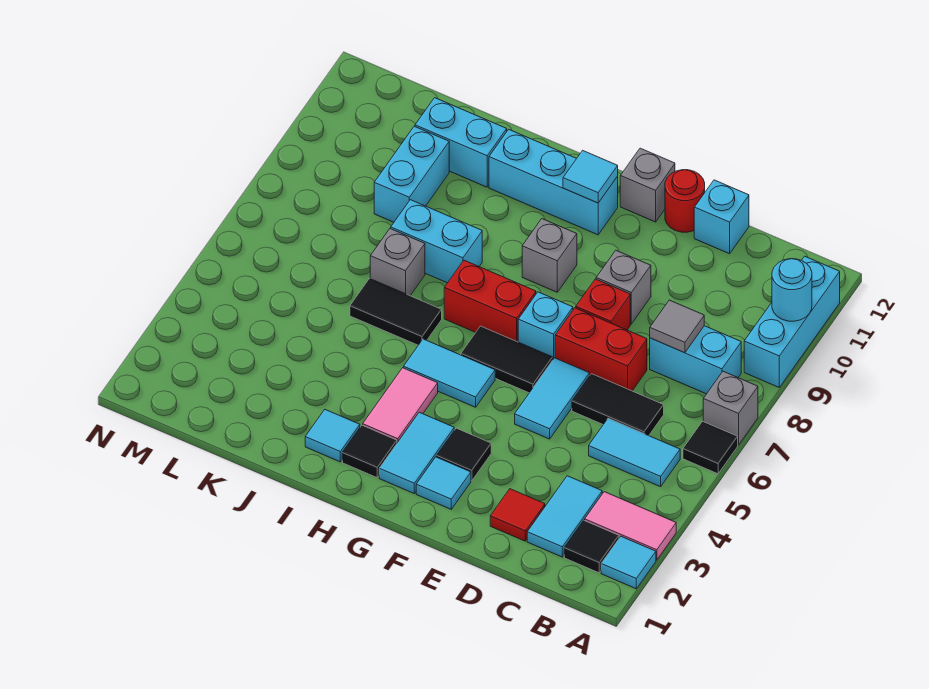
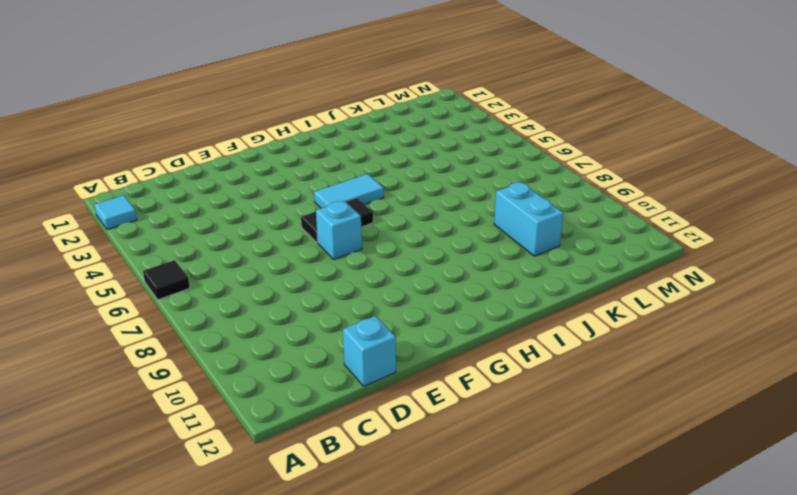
none -> pink tile A3:B3 level 1
none -> grey brick A7 level 1
none -> cyan brick A9:A11 level 1
none -> black tile B2 level 1

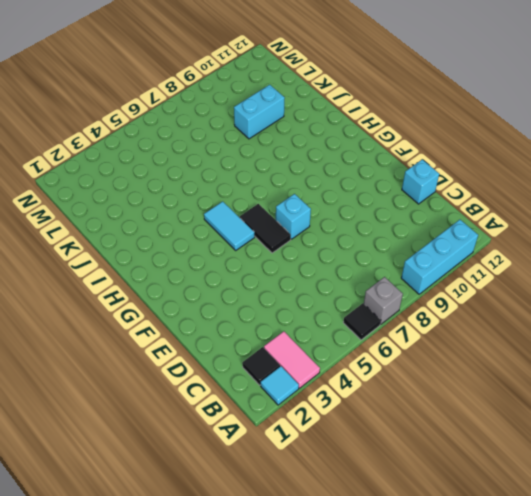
none -> cyan tile B5:C5 level 1
none -> cyan brick B8:C8 level 1
none -> cyan tile C2:C3 level 1
none -> black tile C6:D6 level 1

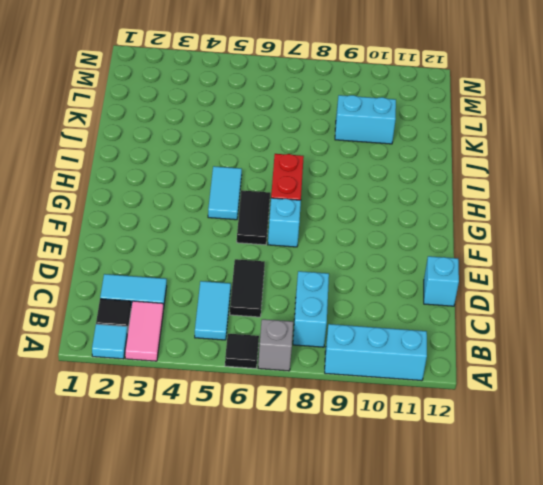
none -> red tile D2 level 1
none -> red brick D7:E7 level 1
none -> cyan tile E5:E6 level 1
none -> red brick E8 level 1

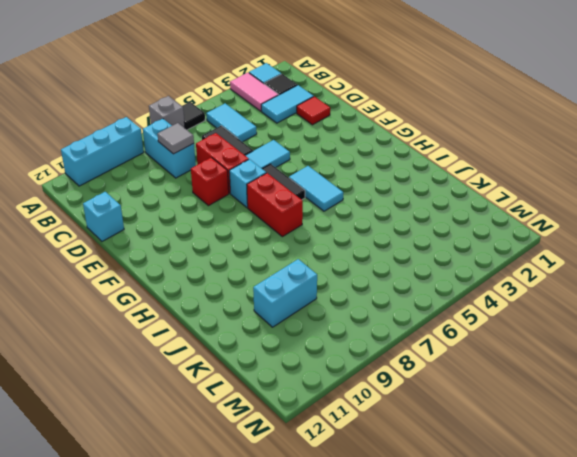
none -> grey brick E9 level 1
none -> red round brick E12 level 1
none -> cyan tile F2 level 1
none -> black tile F3 level 1

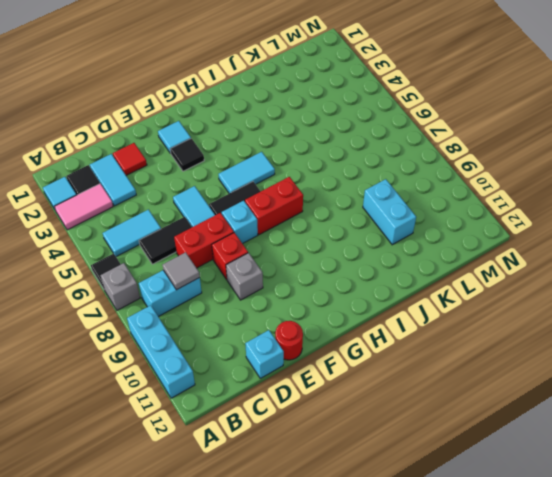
none -> grey brick F12 level 1
none -> cyan tile G2:G3 level 1
none -> grey brick G9 level 1
none -> cyan brick G11:I11 level 1

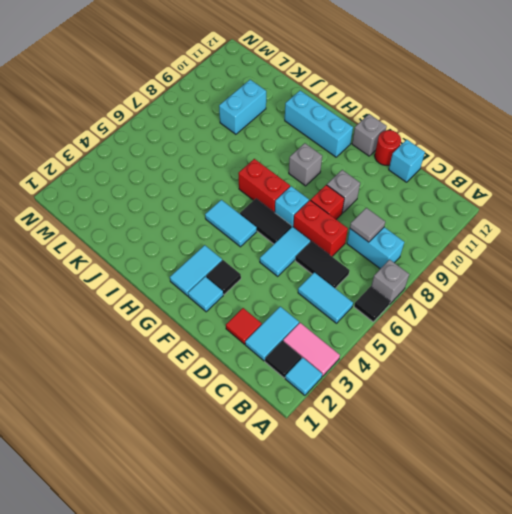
none -> cyan brick A9:A11 level 1
none -> black tile H2 level 1
none -> pink tile H3:H4 level 1
none -> cyan tile I2 level 1

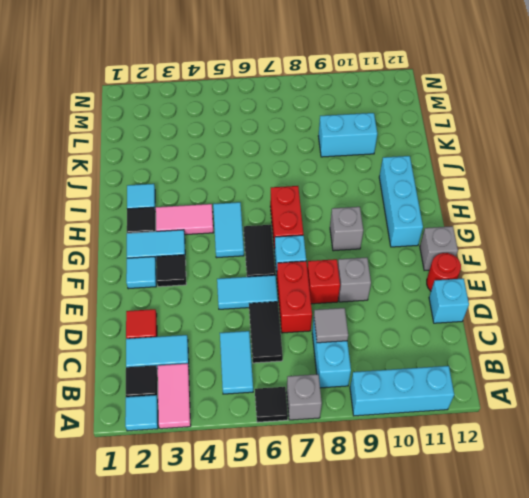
none -> black tile I6:J6 level 1
none -> cyan brick I8:J8 level 1
none -> grey brick J7 level 1
none -> cyan brick J11:K11 level 1

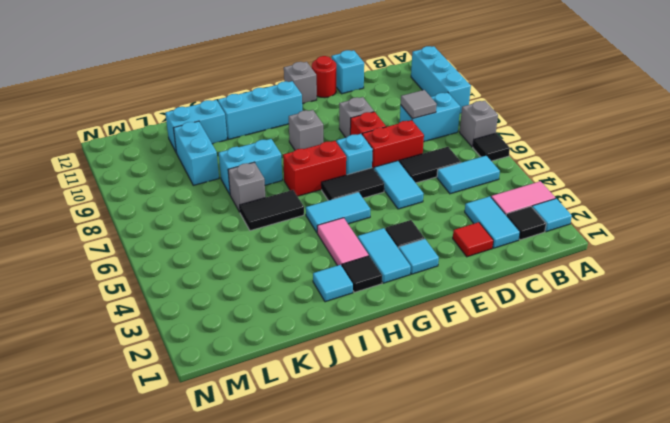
none -> cyan round brick A10 level 2
none -> cyan tile G11 level 2

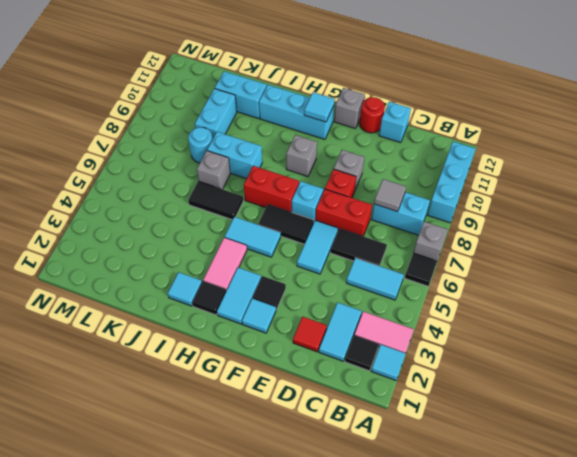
cyan round brick K8 level 1 -> cyan round brick A10 level 2

